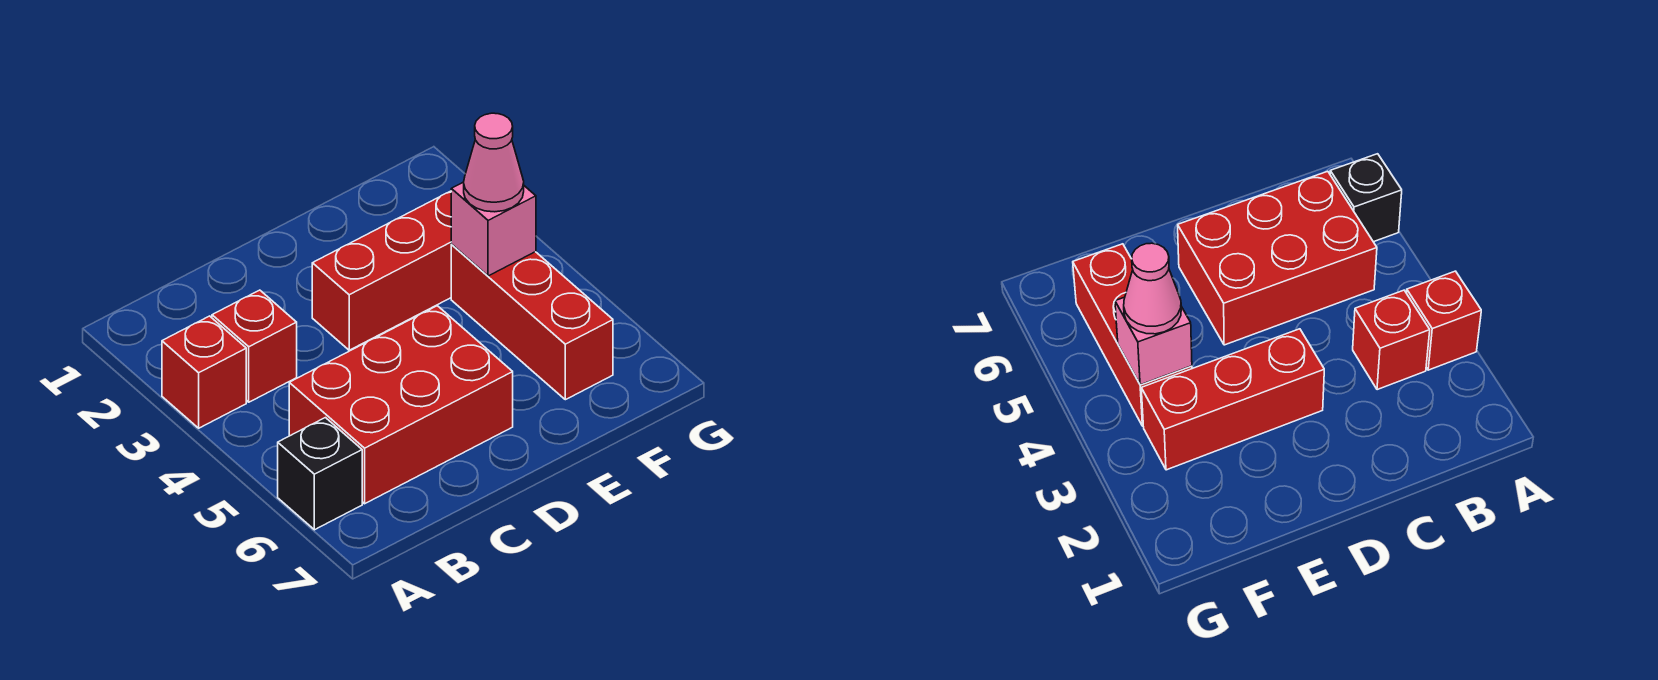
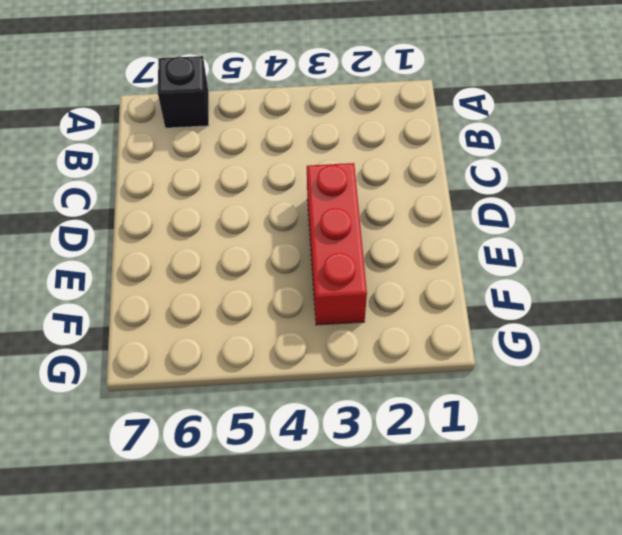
none -> red brick A3 level 1
none -> red brick B3 level 1

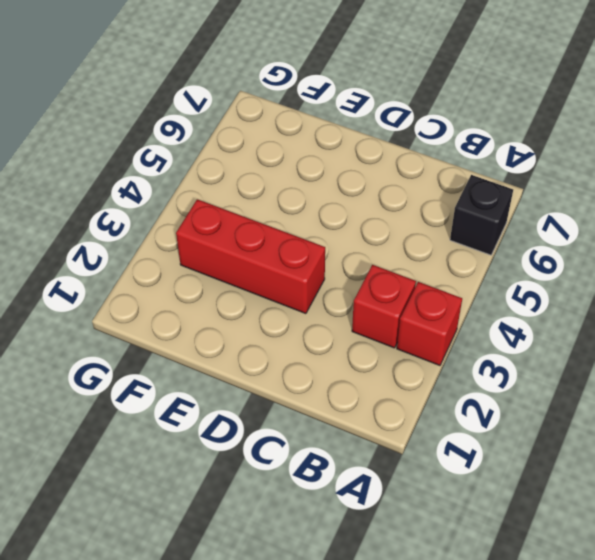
none -> red brick B5:D6 level 1
none -> red brick F4:F6 level 1

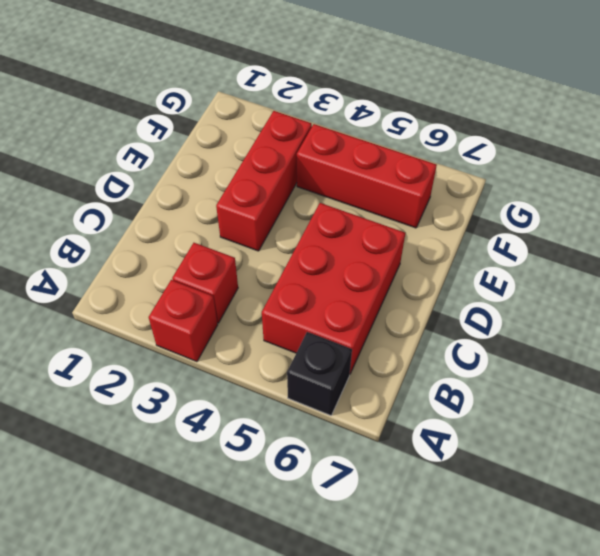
none -> pink brick F4 level 2
none -> pink cone F4 level 3

